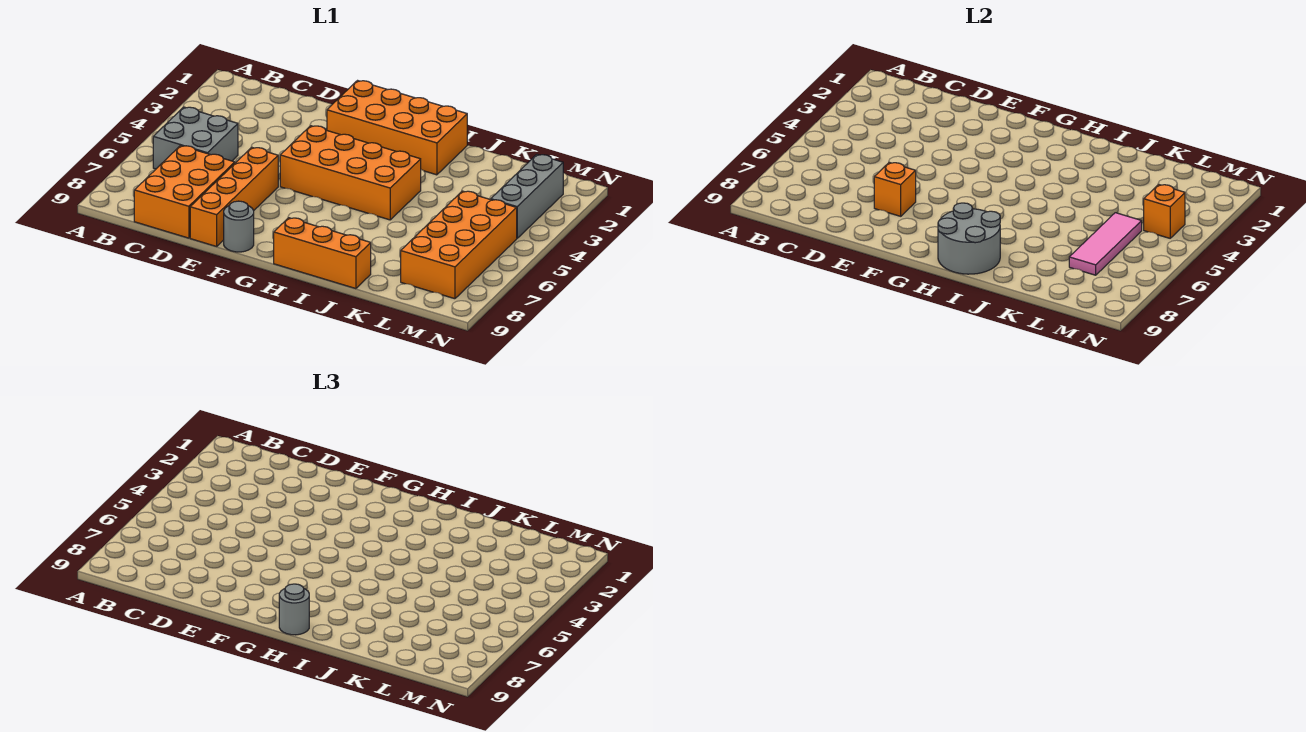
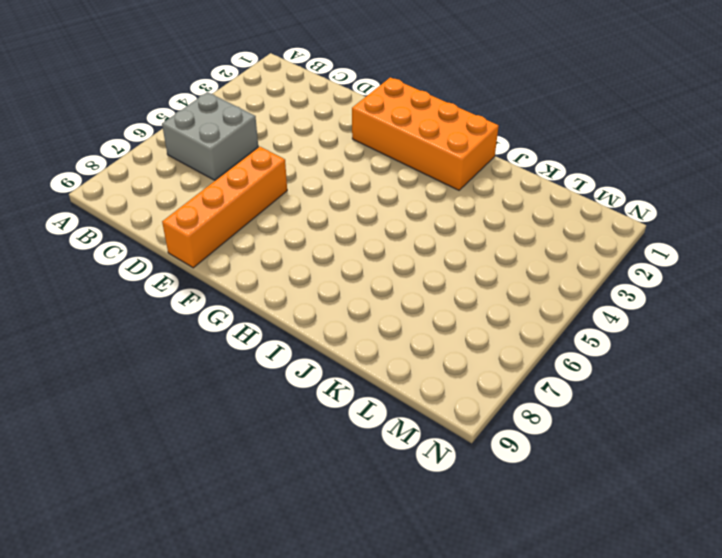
none -> orange brick C7:D9 level 1
none -> orange brick F4:I5 level 1
none -> grey round brick F9 level 1

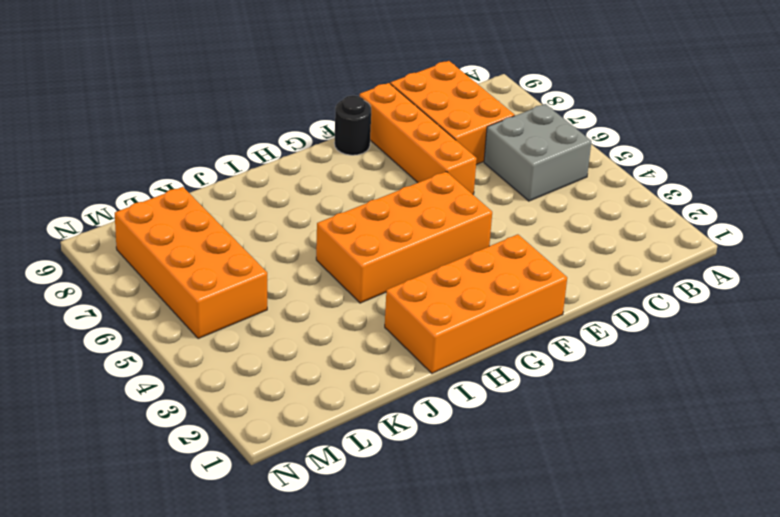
black round brick F9 level 1 -> grey round brick F9 level 1
none -> orange brick H9:J9 level 1
none -> grey brick M2:M4 level 1
none -> orange brick E7 level 2

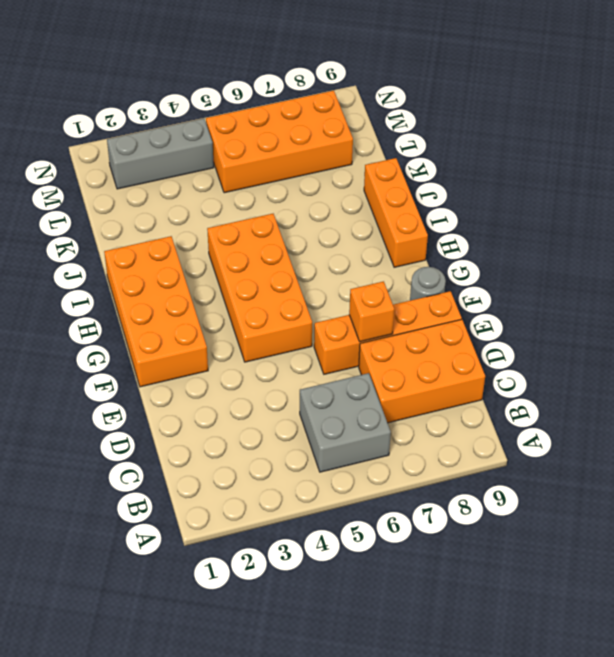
none -> grey round brick H8:I9 level 2
none -> pink tile L5:L7 level 2
none -> orange brick M4 level 2

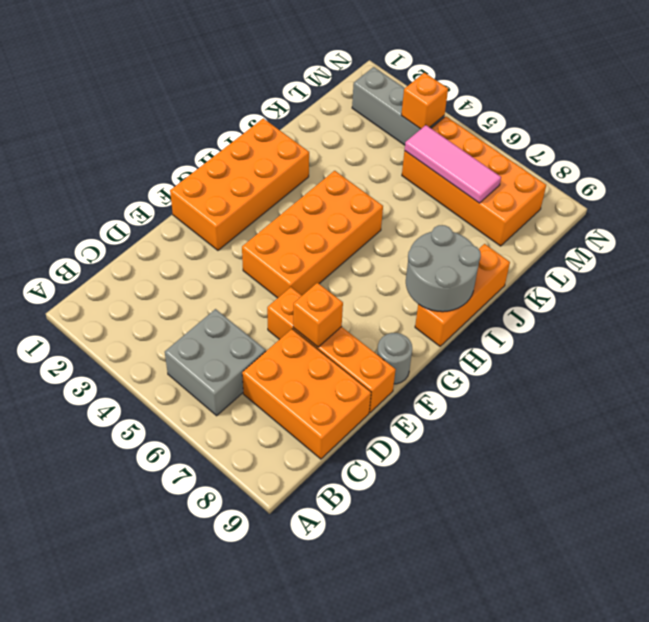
none -> grey round brick H9 level 3

